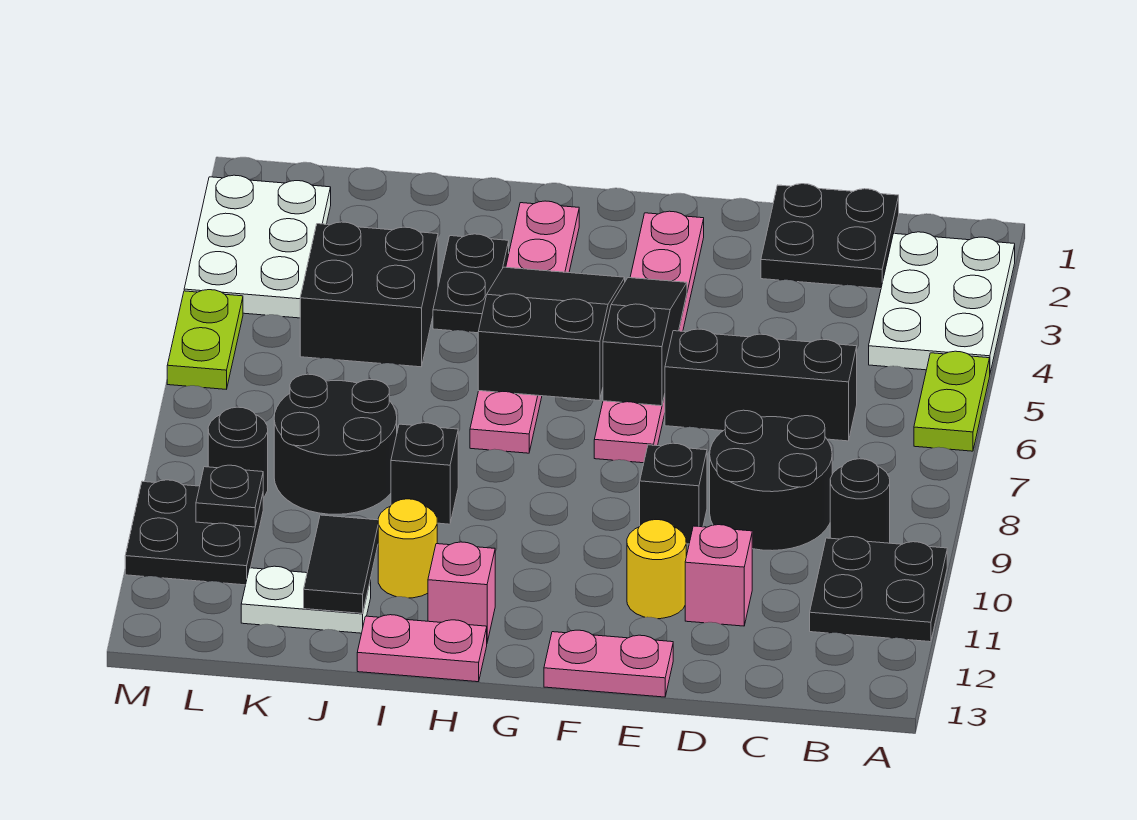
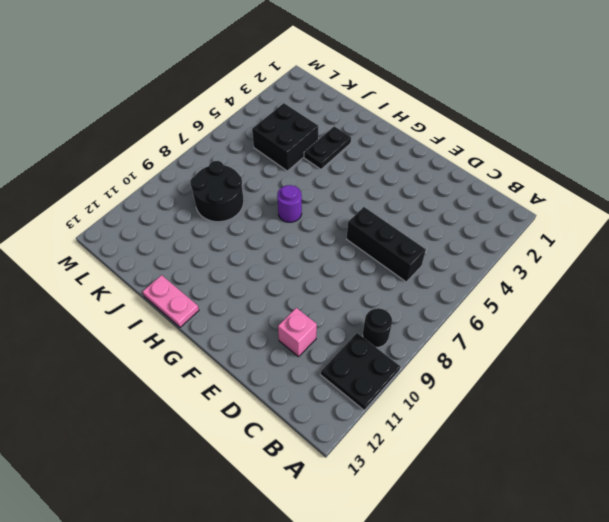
purple round brick H7 level 1 -> pink plate H2:H7 level 1
none -> white plate A2:B4 level 1
none -> lime plate A5:A6 level 1
none -> black plate C1:D2 level 1

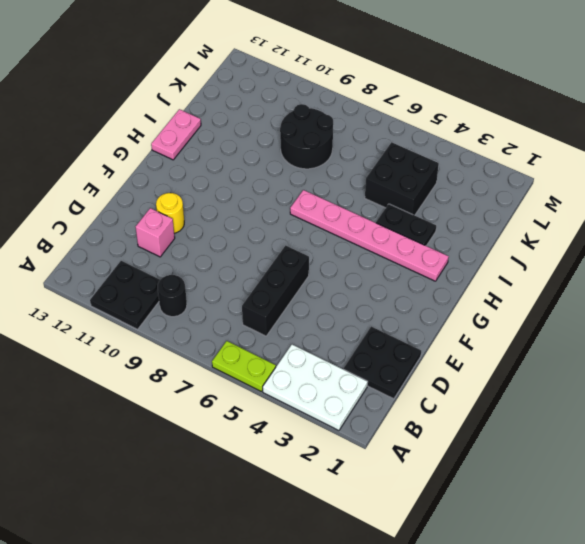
none -> black round brick C8:D9 level 1
none -> black brick E9 level 1
none -> pink plate E13:F13 level 1

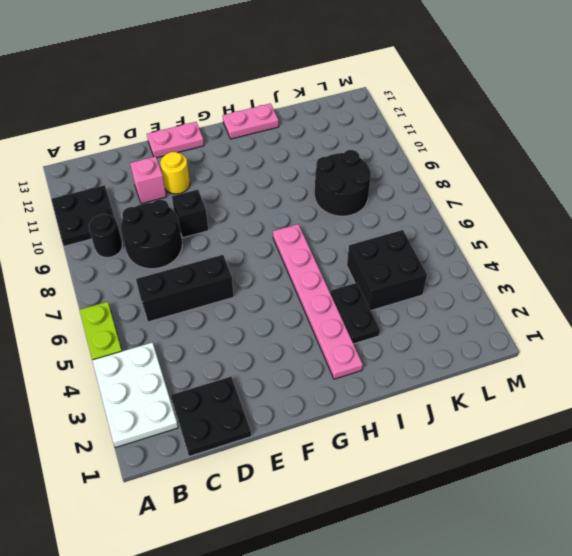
none -> pink plate F2:F7 level 1
none -> pink brick H12 level 1
none -> black brick I9 level 1

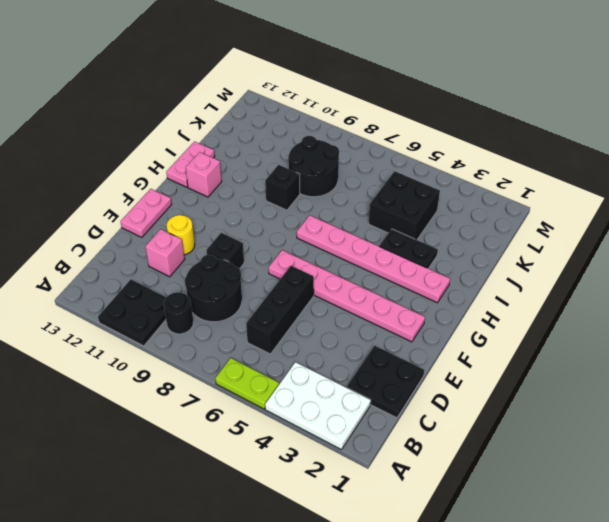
none -> yellow round brick I11 level 1
none -> white plate J12:K12 level 1
none -> white plate L2:M4 level 1

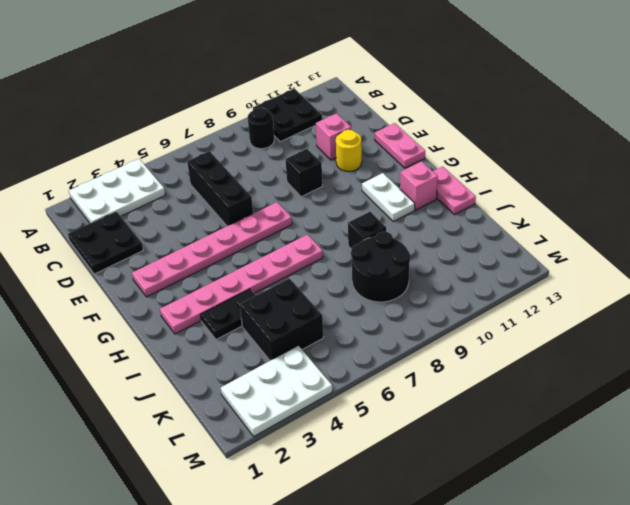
white plate G11:H11 level 1 -> white plate J12:K12 level 1
none -> lime plate A5:A6 level 1
none -> black round brick C8:D9 level 1
none -> yellow round brick I11 level 1

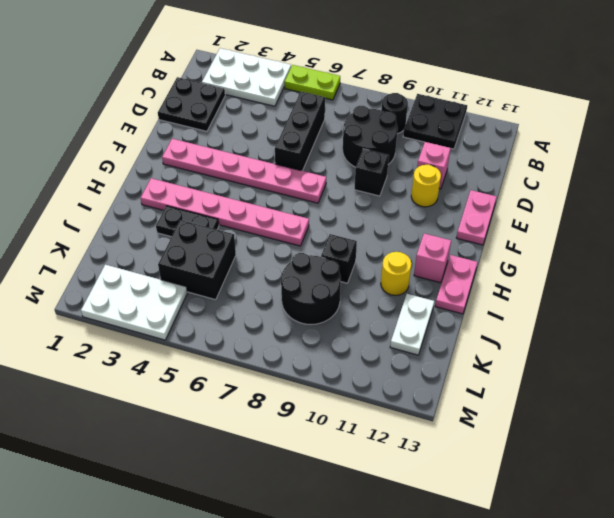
none -> black round brick L9 level 1
none -> black plate L10:M11 level 1
none -> lime plate M5:M6 level 1

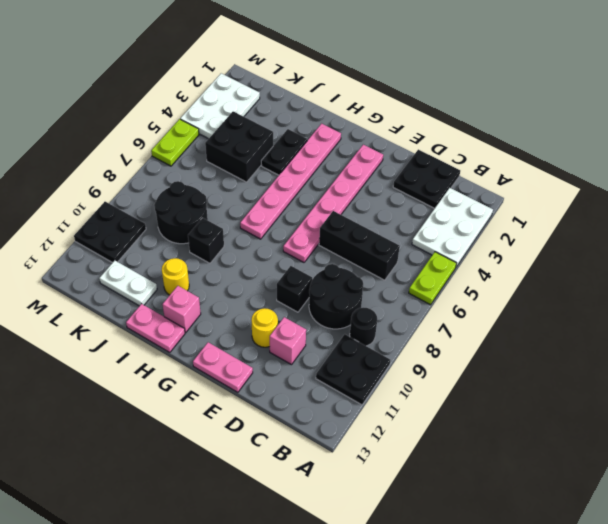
none -> black round brick L9 level 1
none -> black slope F4:F6 level 2 top 6
none -> black slope G4:H6 level 2 top 6

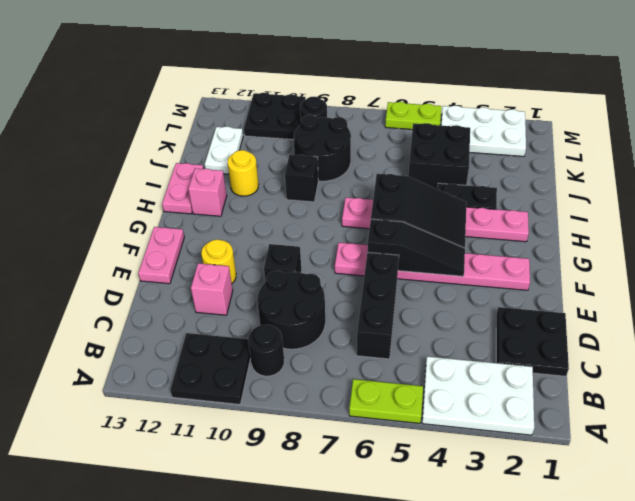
none -> black tile J11:J12 level 2
none -> black plate L10 level 2

